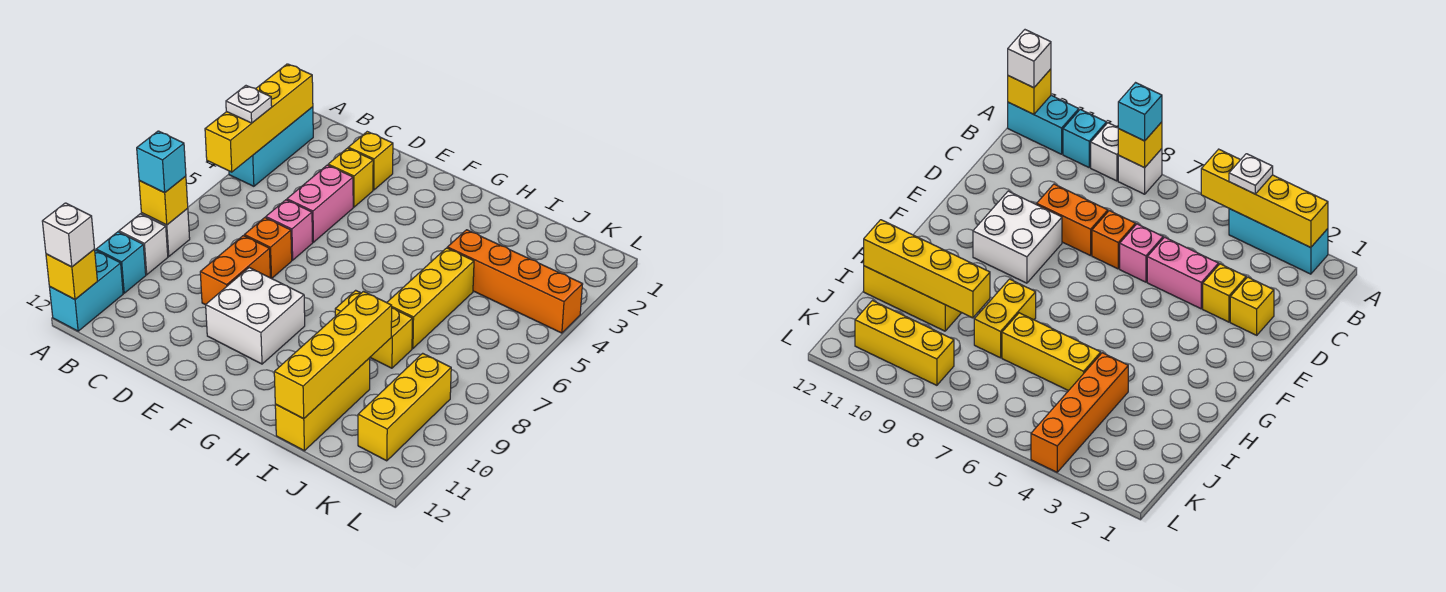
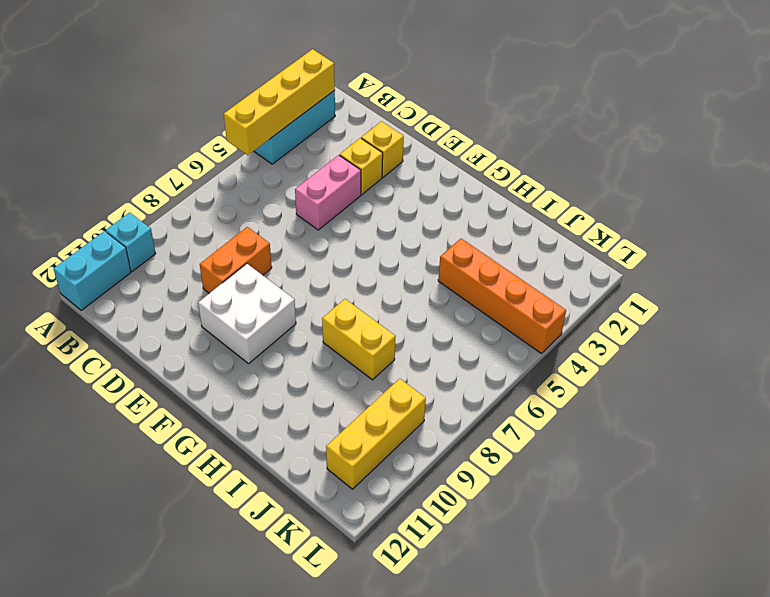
none -> white brick A8 level 1
none -> white brick A9 level 1
none -> pink brick D6 level 1

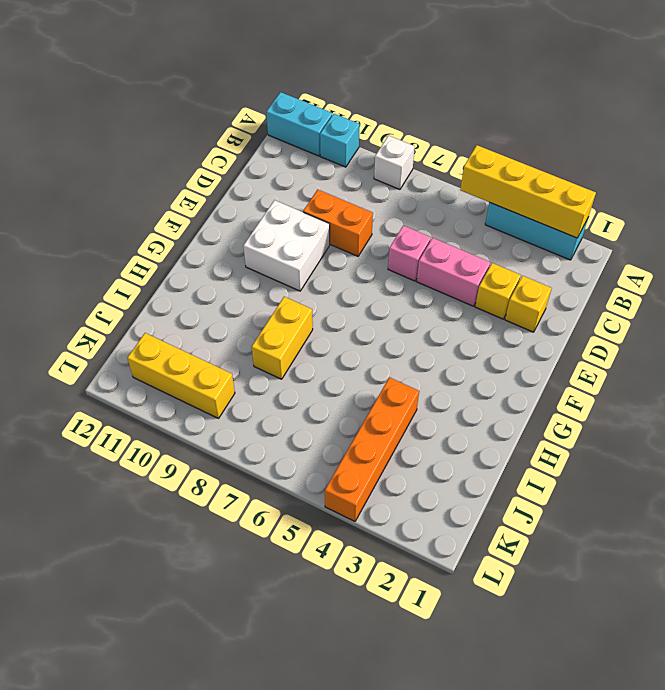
none -> white brick A9 level 1
none -> orange brick D7 level 1
none -> yellow brick I5:I7 level 1

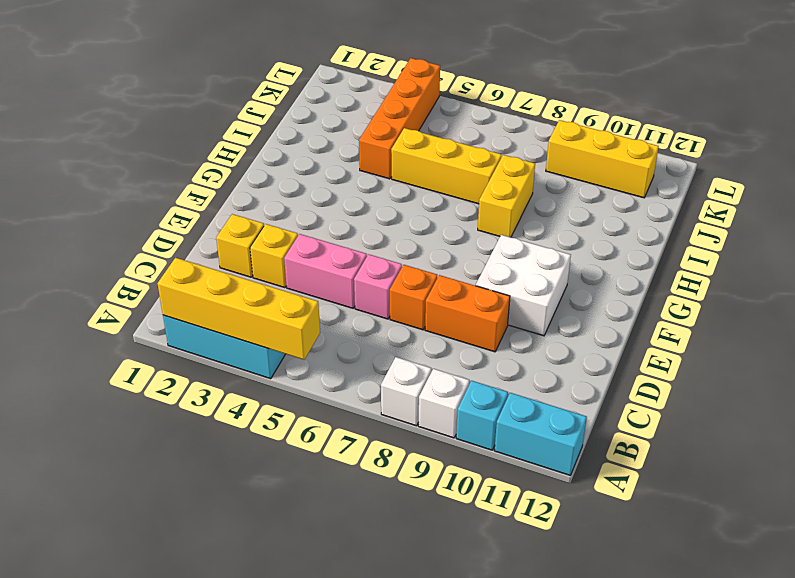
none -> yellow brick I10:I12 level 1
none -> yellow brick A8 level 2
none -> yellow brick A12 level 2

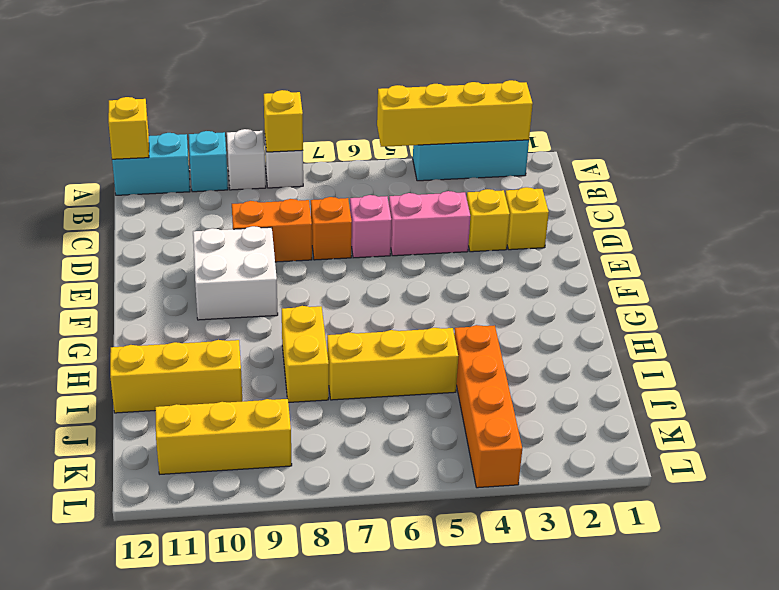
none -> yellow brick I9:I12 level 2
none -> white plate A4 level 3
none -> cyan brick A8 level 3

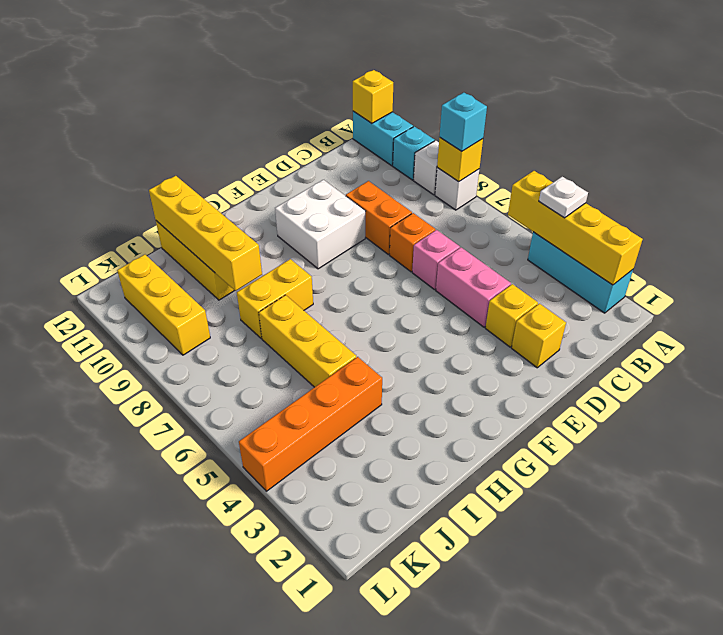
none -> white brick A12 level 3

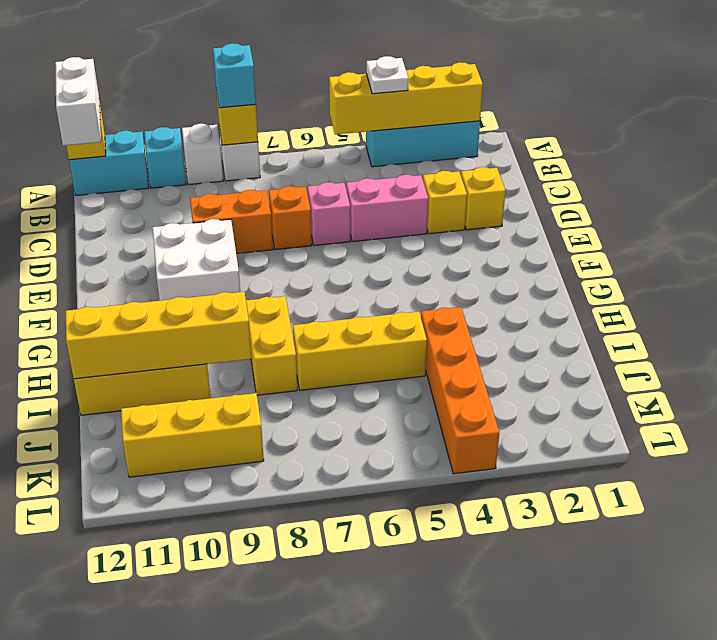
white brick A12:B12 level 3 -> white brick A12 level 3

